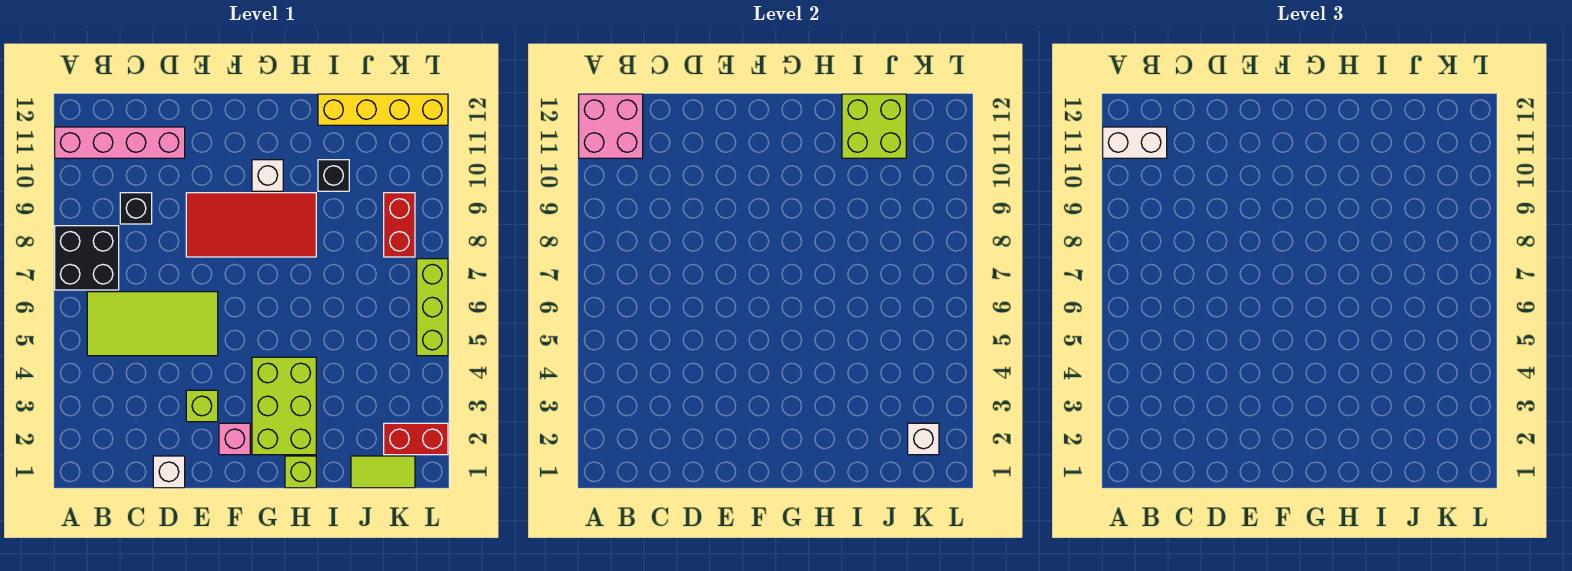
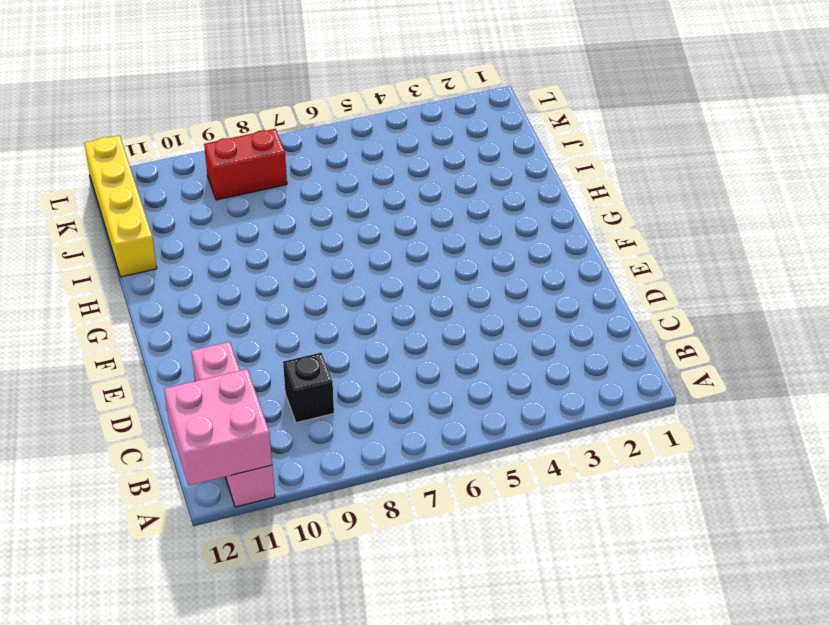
none -> black brick A7:B8 level 1
none -> lime tile B5:E6 level 1
none -> white brick D1 level 1

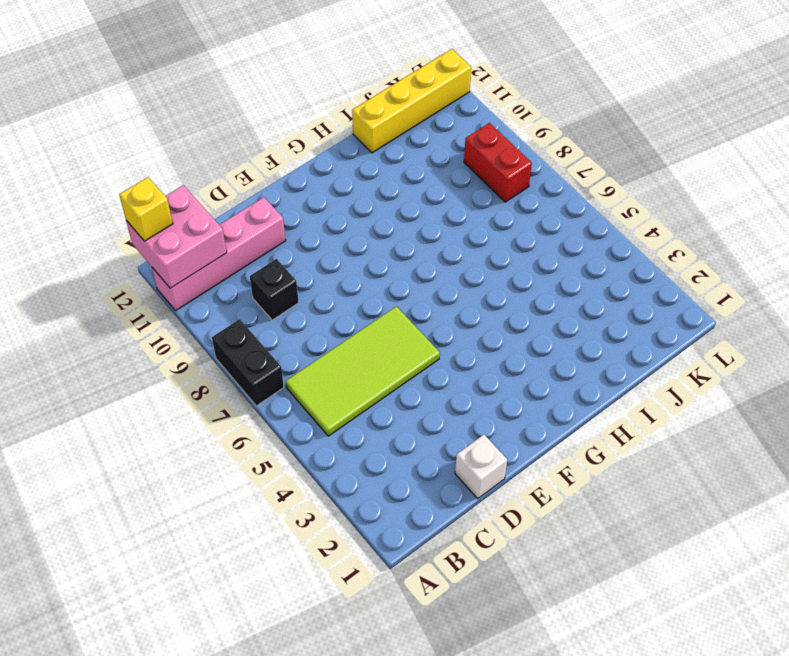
black brick A7:A8 level 1 -> black brick A7:B8 level 1
yellow brick A12 level 3 -> none
none -> lime brick E3 level 1
none -> red tile E8:H9 level 1
none -> pink brick F2 level 1

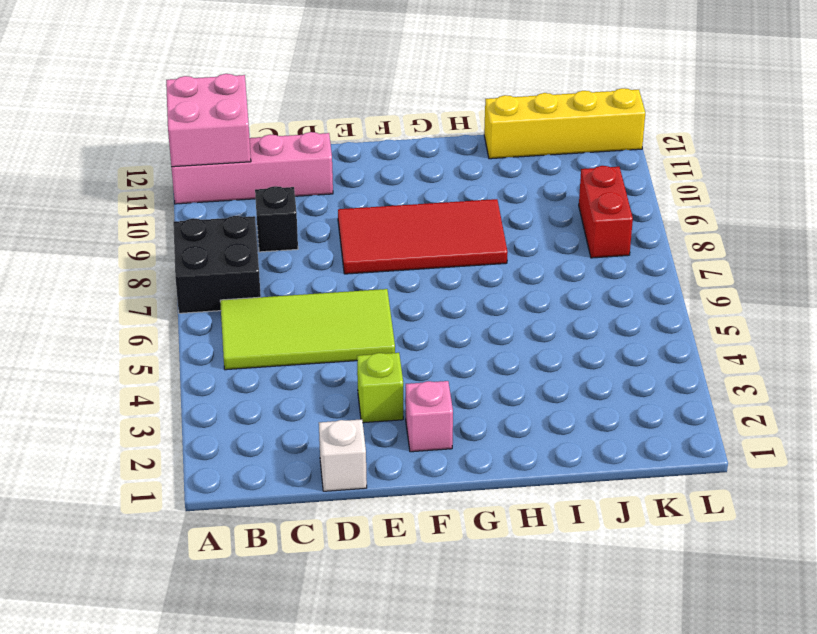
none -> lime brick G2:H4 level 1
none -> white brick G10 level 1
none -> lime brick H1 level 1

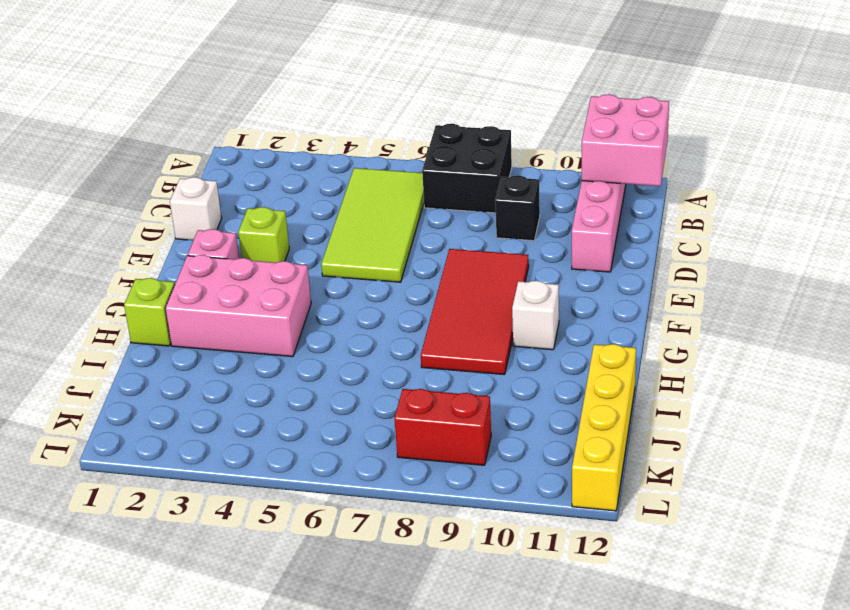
pink brick G2:H4 level 1 -> lime brick G2:H4 level 1
none -> black brick I10 level 1
none -> lime tile J1:K1 level 1
none -> red brick K2:L2 level 1

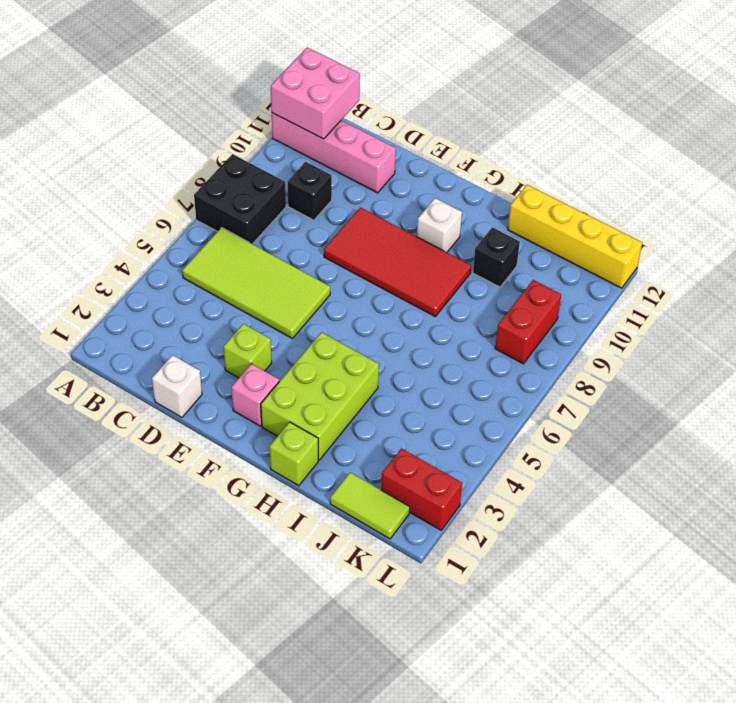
none -> lime brick L5:L7 level 1
none -> lime brick I11:J12 level 2
none -> white brick K2 level 2

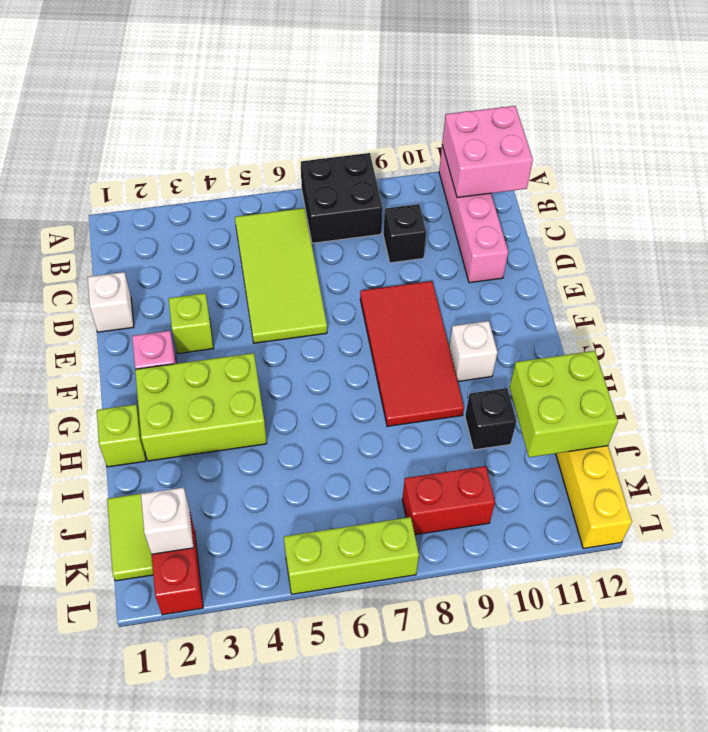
none -> white brick A11:B11 level 3

